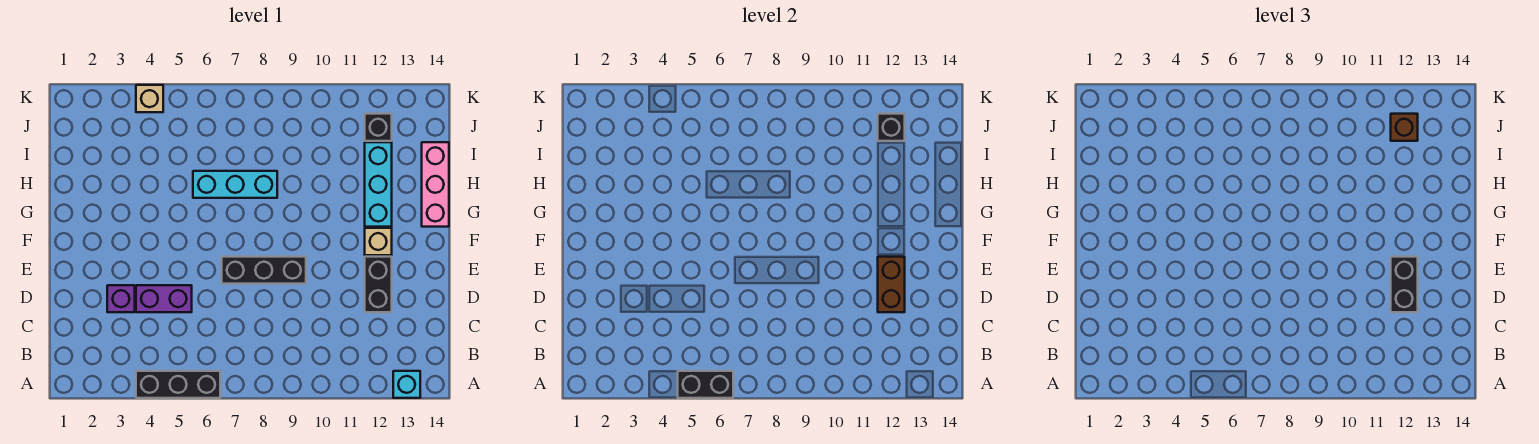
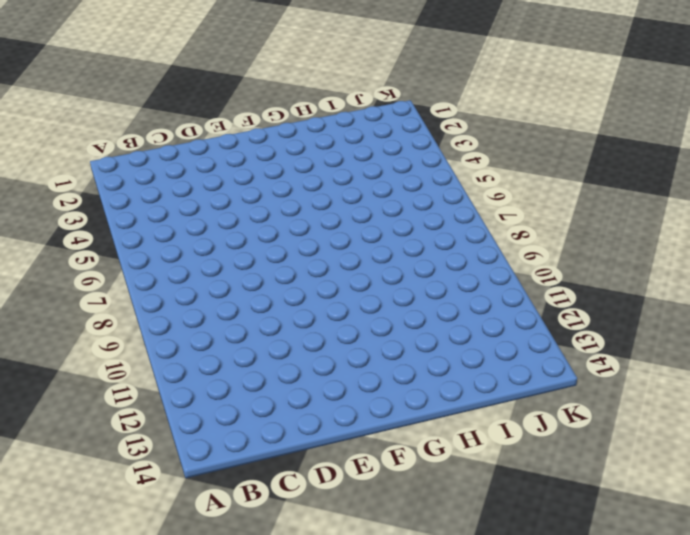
none -> black brick A4:A6 level 1
none -> cyan brick A13 level 1
none -> purple brick D3 level 1

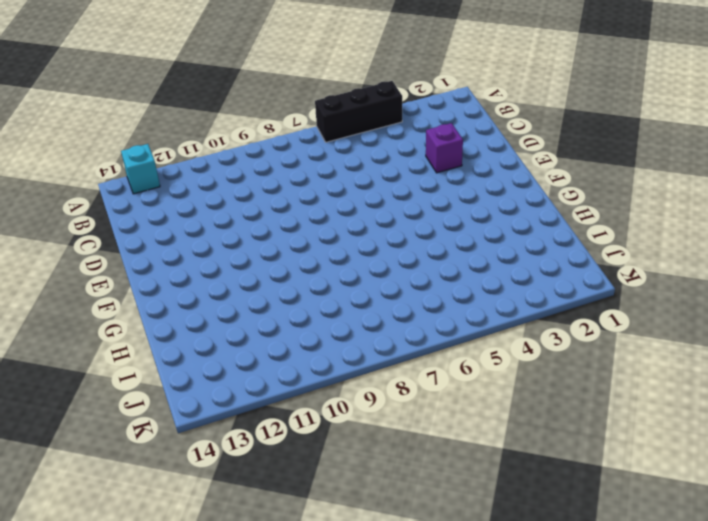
none -> purple brick D4:D5 level 1
none -> black brick D12:E12 level 1
none -> black brick E7:E9 level 1

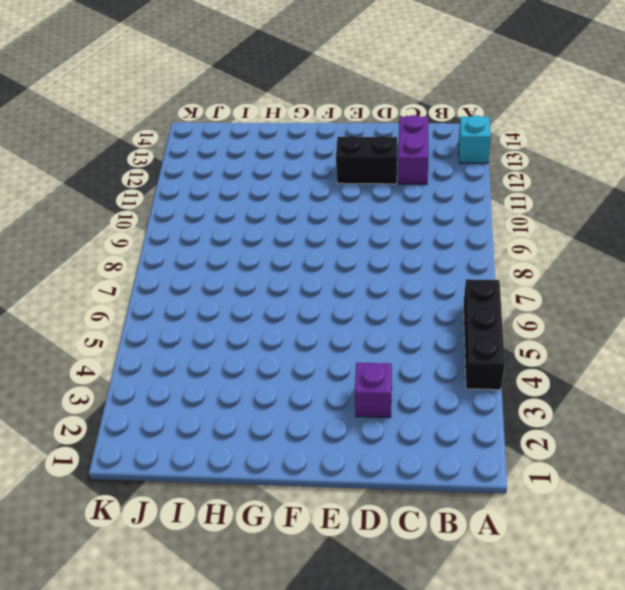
purple brick C12:C13 level 1 -> purple brick D4:D5 level 1
none -> black brick E7:E9 level 1
none -> tan brick F12 level 1
none -> cyan brick G12:I12 level 1

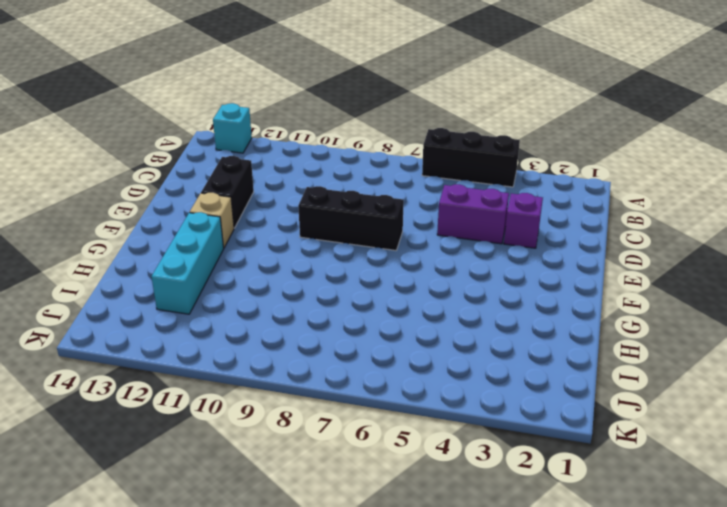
none -> pink brick G14:I14 level 1
none -> cyan brick H6:H8 level 1
none -> black brick J12 level 1

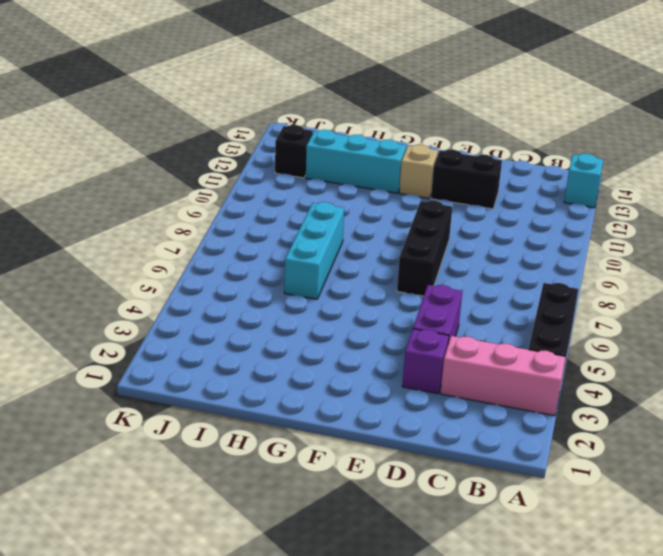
pink brick A3:C3 level 1 -> pink brick G14:I14 level 1
none -> tan brick K4 level 1
none -> black brick A5:A6 level 2
none -> brown brick D12:E12 level 2

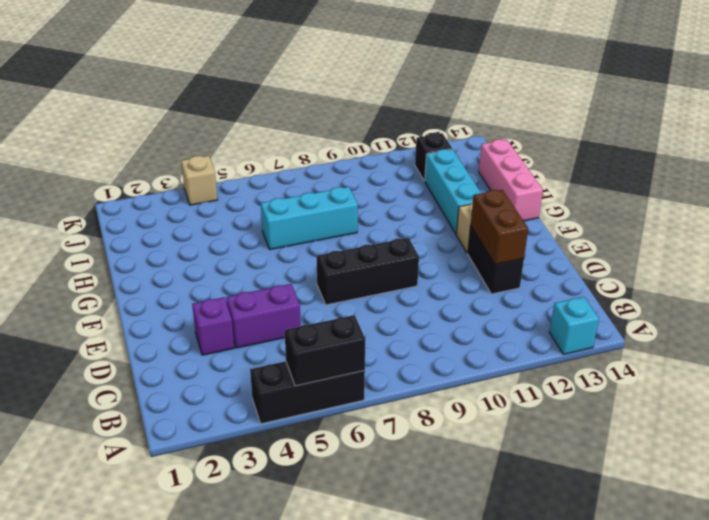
none -> black brick J12 level 2
none -> black brick D12:E12 level 3
none -> brown brick J12 level 3

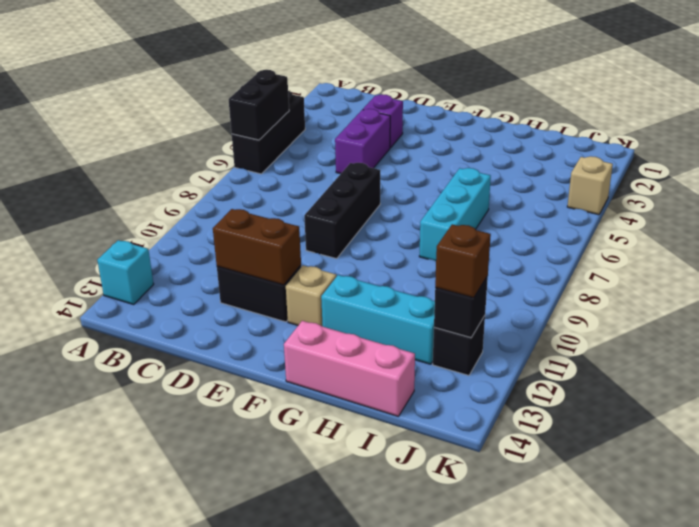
none -> black brick D12:E12 level 3

